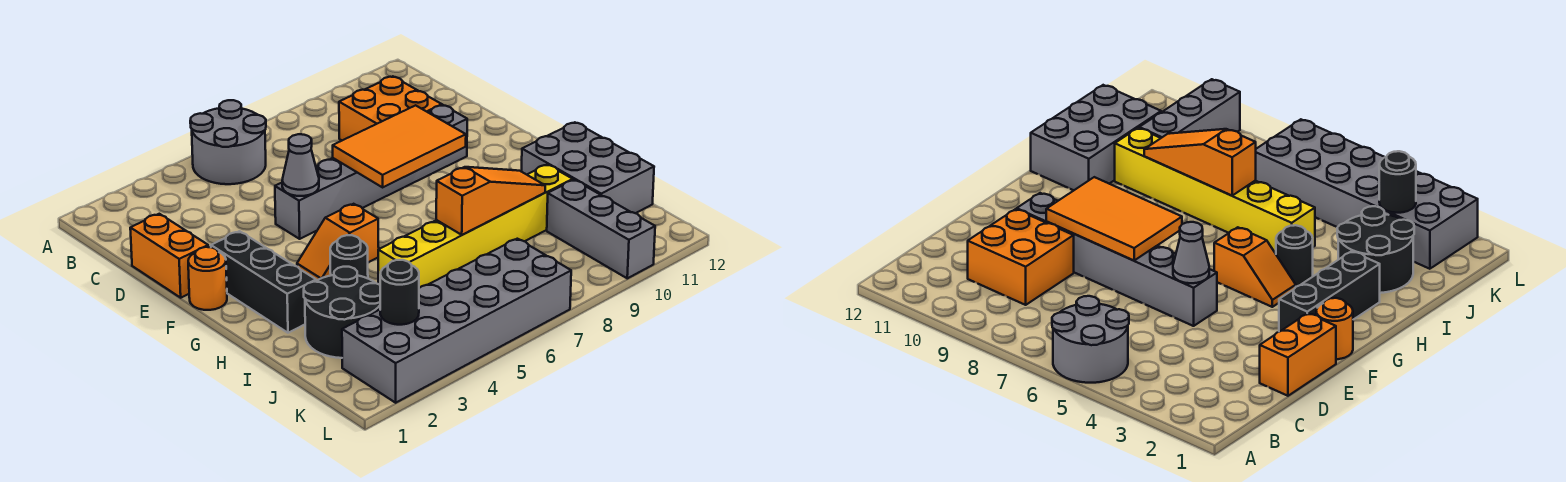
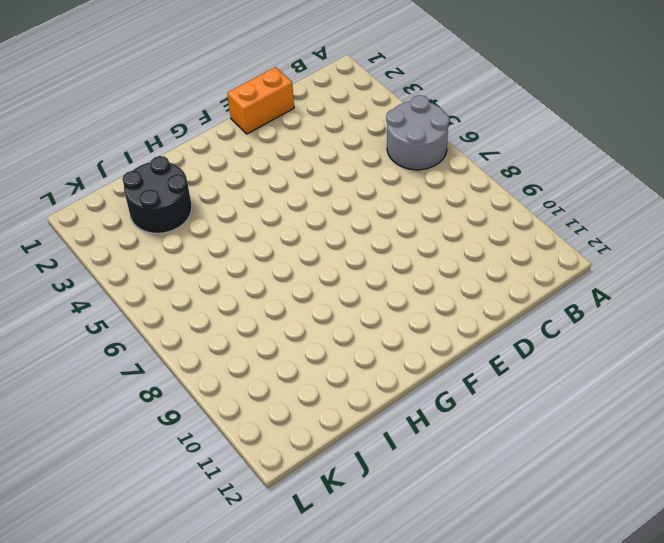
none -> orange brick C9:D10 level 1
none -> grey brick E5:E10 level 1
none -> orange round brick F1 level 1

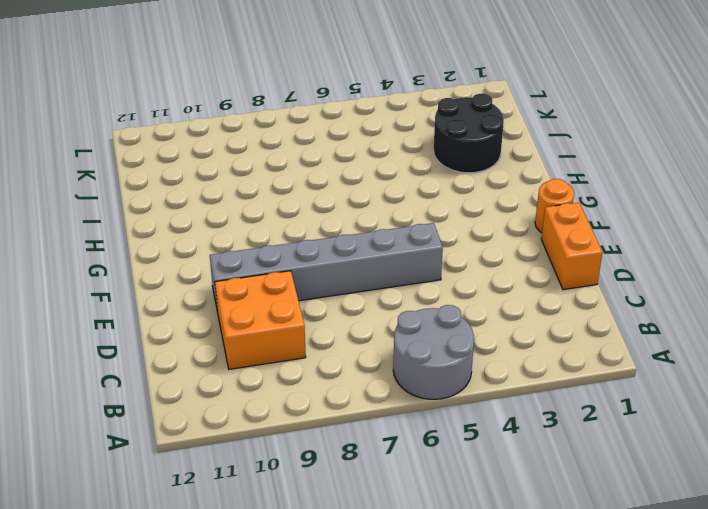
none -> black brick F2:H2 level 1
none -> orange slope G4:G5 level 1 top 5
none -> black round brick H4 level 1

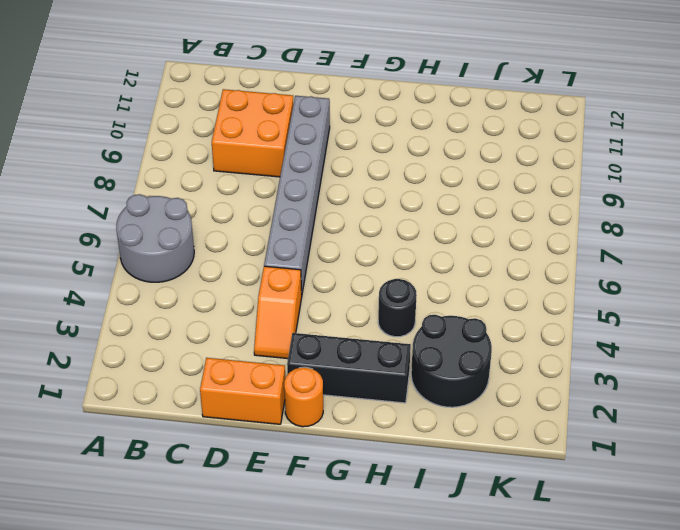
orange slope E3:E4 level 1 top 4 -> orange slope G4:G5 level 1 top 5
none -> grey brick H11:J12 level 1
none -> yellow brick I5:I10 level 1
none -> grey brick J10:L10 level 1

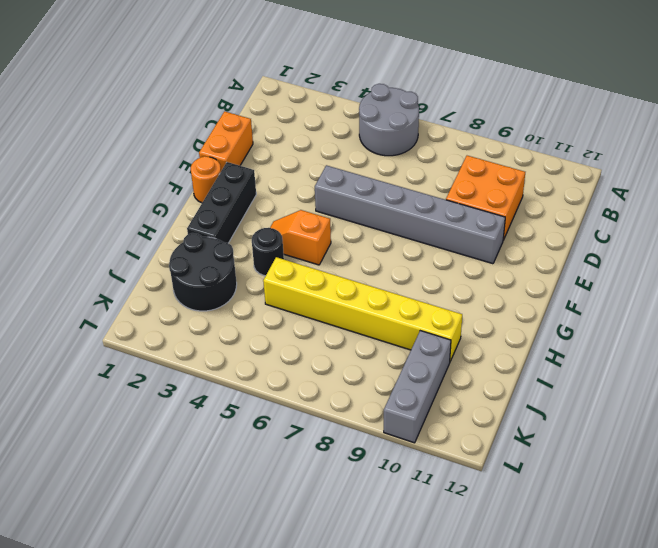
none -> grey brick H11:J12 level 1
none -> grey brick K2:L7 level 1
none -> grey cone E5 level 2

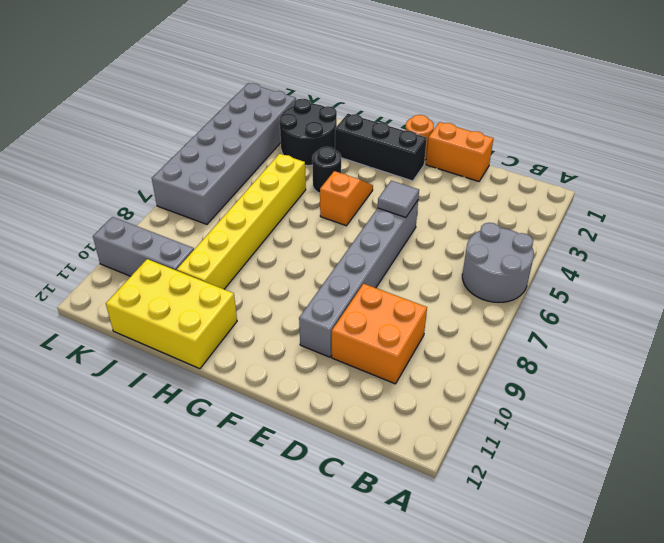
grey tile E5 level 2 -> grey cone E5 level 2
yellow brick H11:J12 level 1 -> grey brick H11:J12 level 1
none -> orange tile E7:F9 level 2
none -> orange slope I7:I9 level 2 top 7
none -> black round brick K3 level 2

